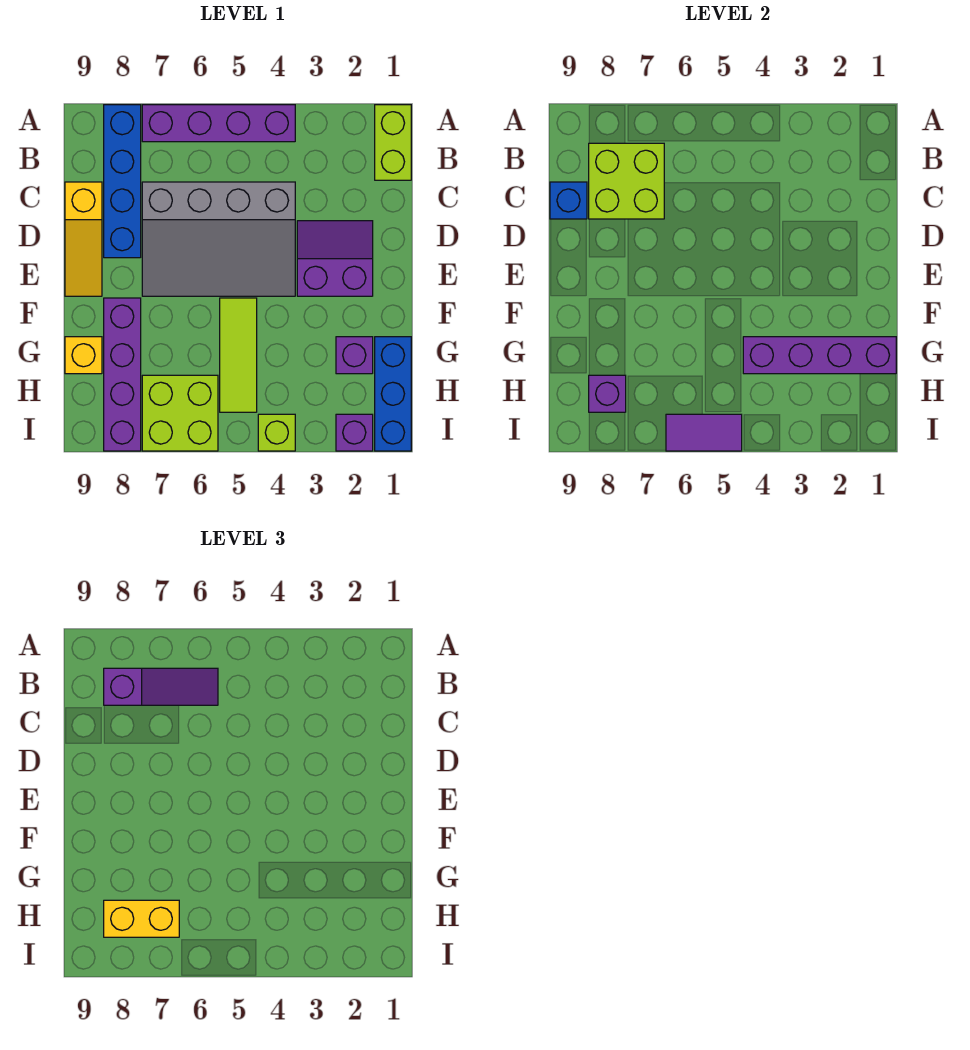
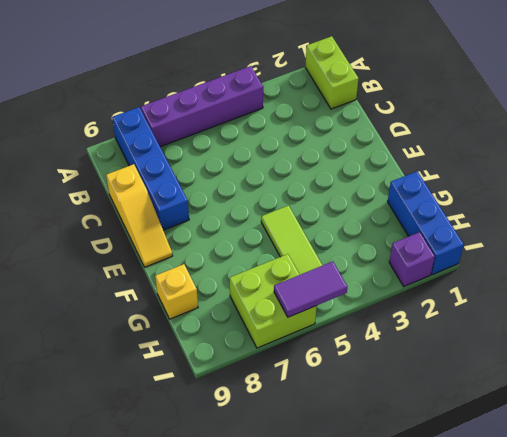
none -> grey slope C4:E7 level 1 top C
none -> purple slope D2:E3 level 1 top E
none -> purple brick F8:I8 level 1

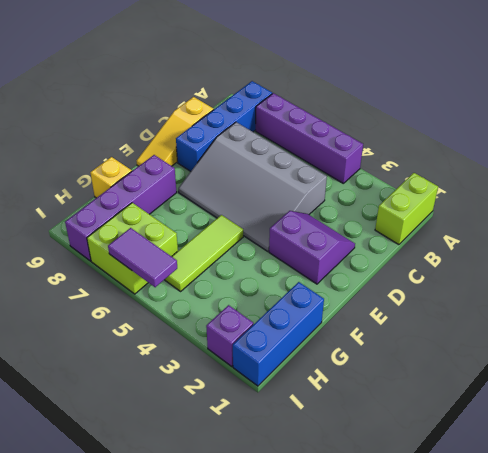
none -> purple brick G2 level 1
none -> lime brick I4 level 1
none -> lime brick B7:C8 level 2

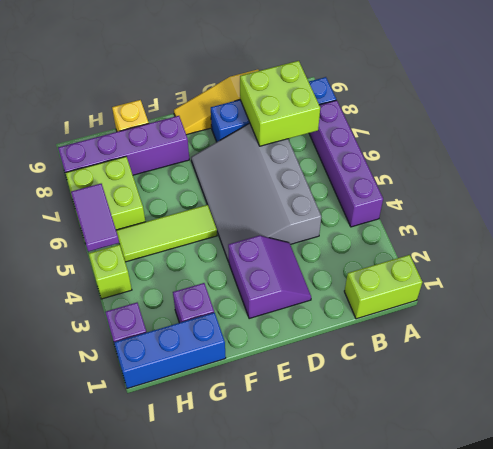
none -> blue brick C9 level 2
none -> purple brick G1:G4 level 2
none -> purple brick H8 level 2

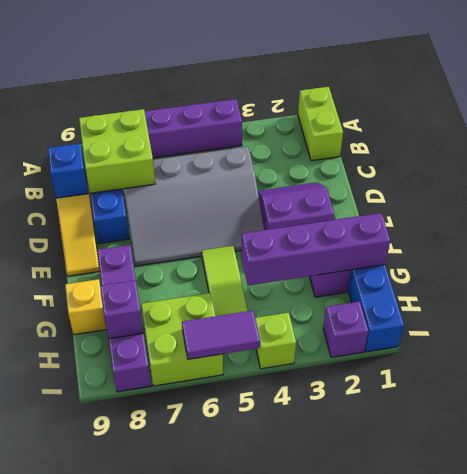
none -> purple slope B6:B8 level 3 top 8
none -> yellow brick H7:H8 level 3

